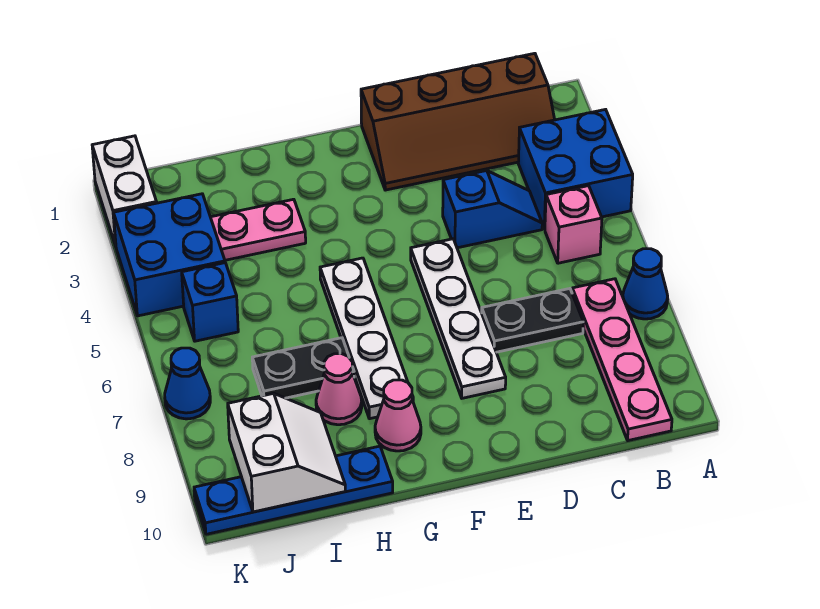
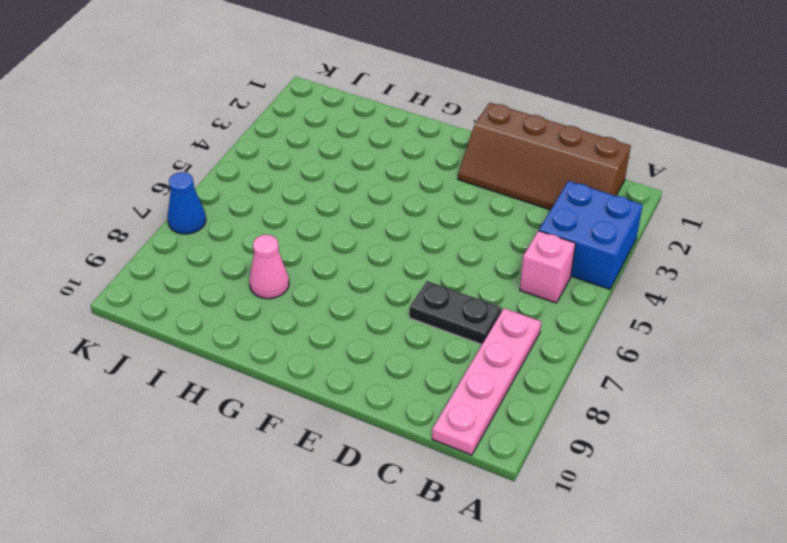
none -> blue cone A7 level 1
none -> blue slope C4:D4 level 1 top D
none -> white plate E5:E8 level 1

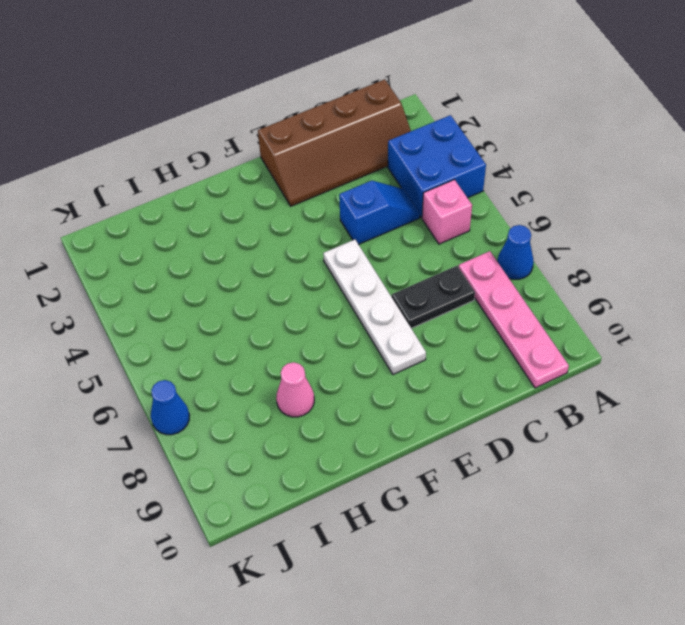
none -> white plate G5:G8 level 1
none -> pink cone G9 level 1
none -> pink plate H3:I3 level 1

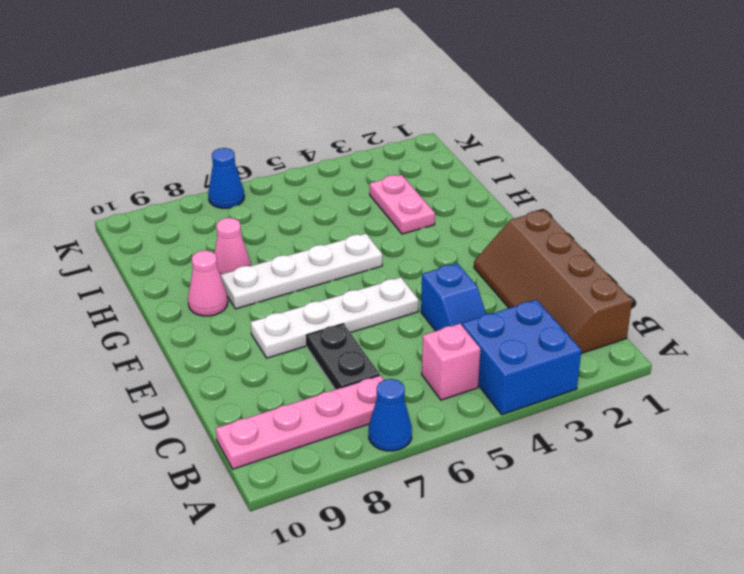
none -> black plate H7:I7 level 1
none -> blue plate H10:K10 level 1
none -> blue brick J3:K4 level 1

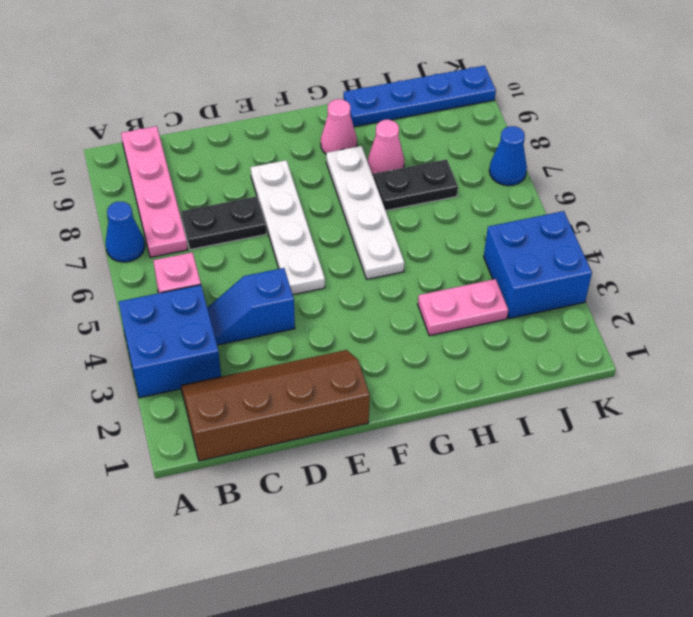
none -> blue brick J5 level 1
none -> white brick K1:K2 level 1
none -> white slope I9:J10 level 2 top J

